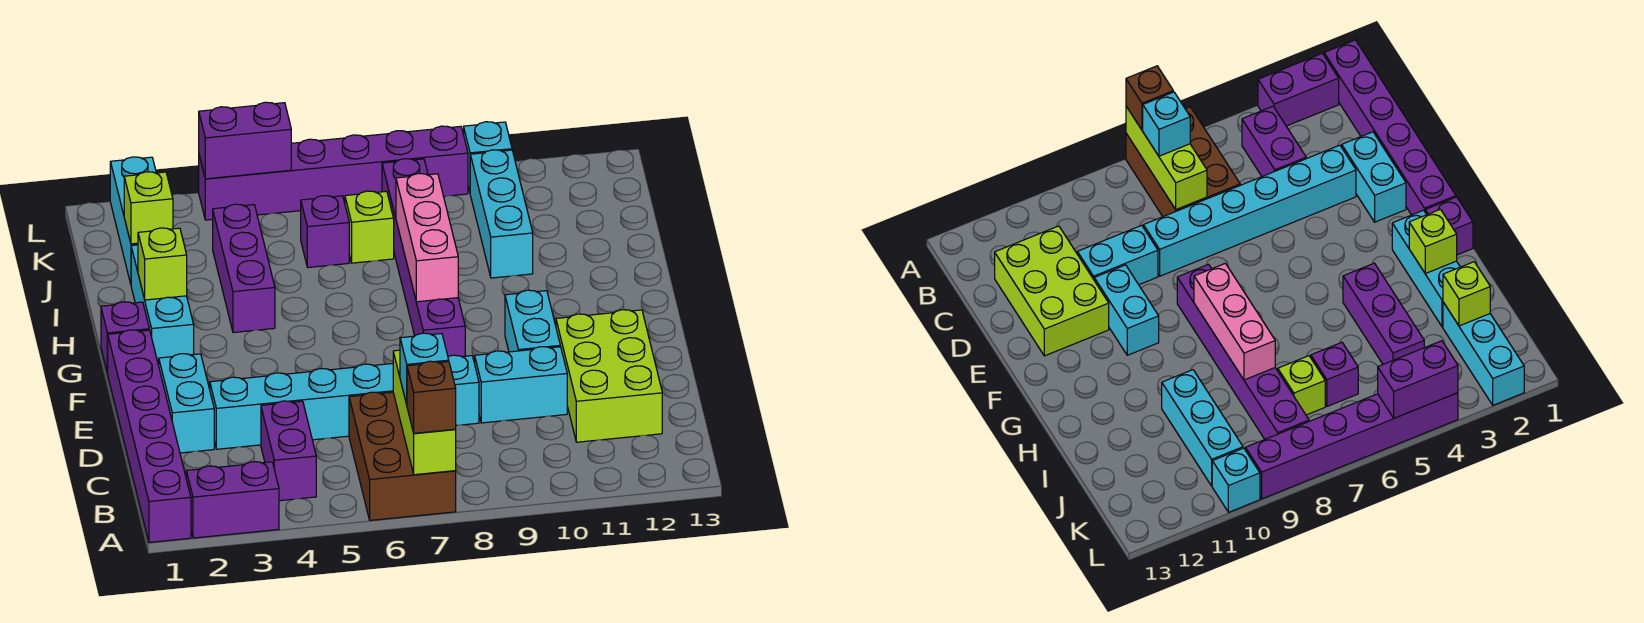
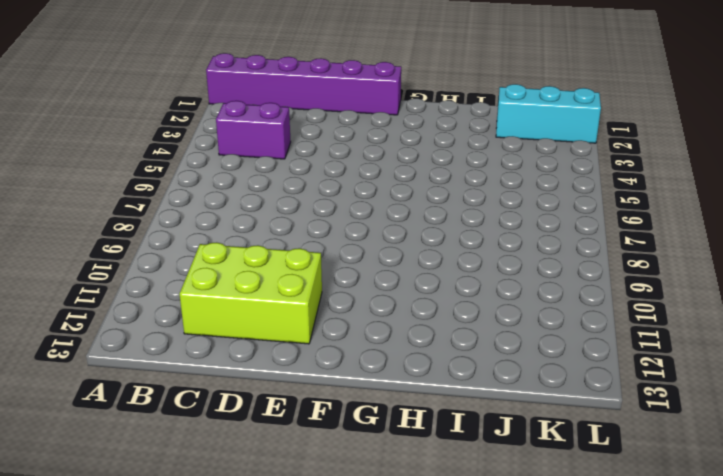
none -> purple brick A2:A3 level 1
none -> brown brick A6:C7 level 1
none -> cyan brick D2:E2 level 1

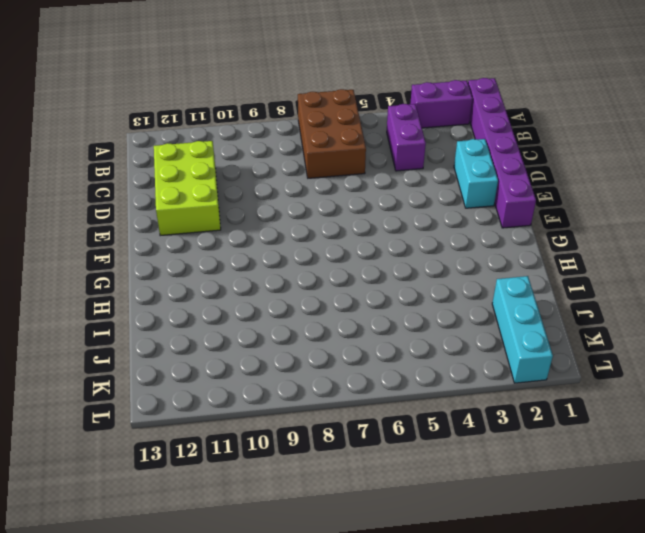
none -> cyan brick D3:D8 level 1
none -> cyan brick D9:D10 level 1
none -> cyan brick E10:F10 level 1

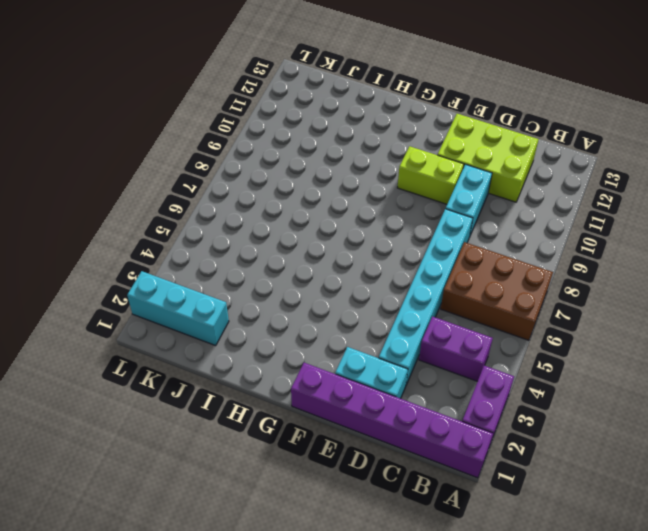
lime brick E10:F10 level 1 -> cyan brick E10:F10 level 1
none -> purple brick F8:K8 level 1
none -> purple brick G1 level 1
none -> cyan brick G2:I2 level 1

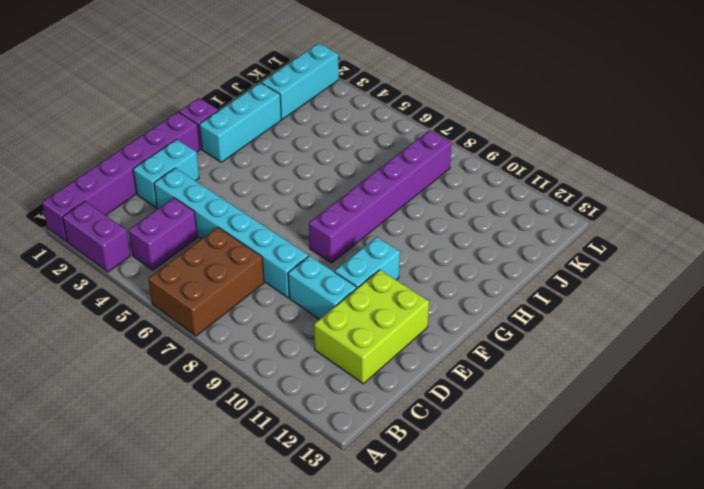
none -> purple brick H4:J4 level 1
none -> cyan brick I10:K10 level 1
none -> purple brick J6 level 1

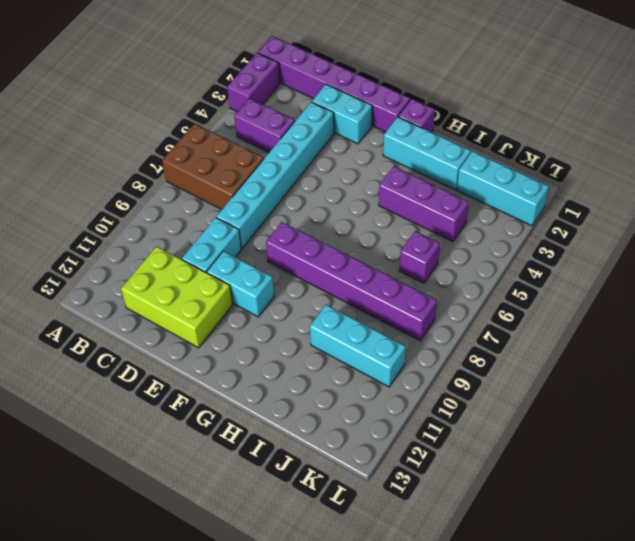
none -> lime brick J7 level 1
none -> purple brick L4:L9 level 1
none -> cyan brick L10 level 1

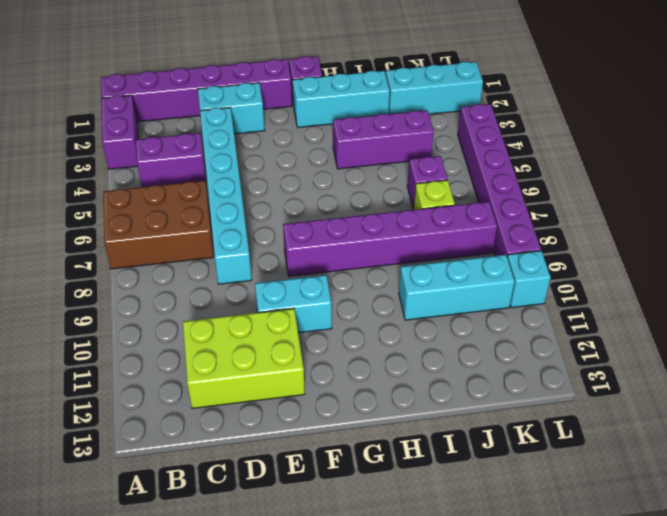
none -> cyan brick D9:D10 level 1
none -> lime brick A7:C7 level 2
none -> pink brick G8:I8 level 2

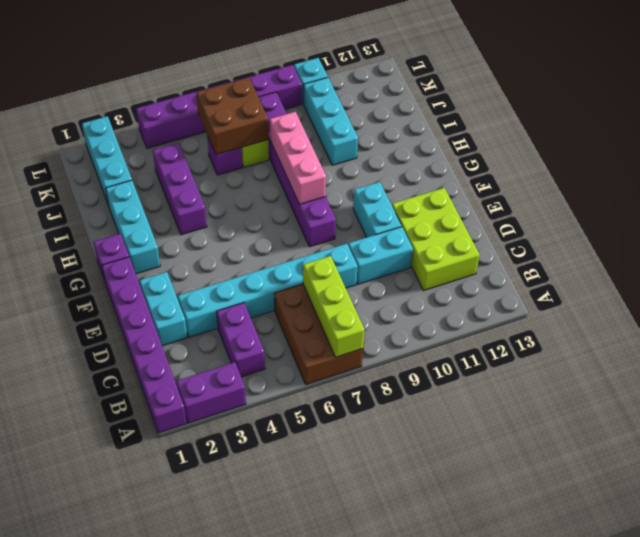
brown brick J6:K7 level 2 -> none
none -> lime brick H2 level 2
none -> lime brick J2 level 2
none -> purple brick L4:L5 level 2

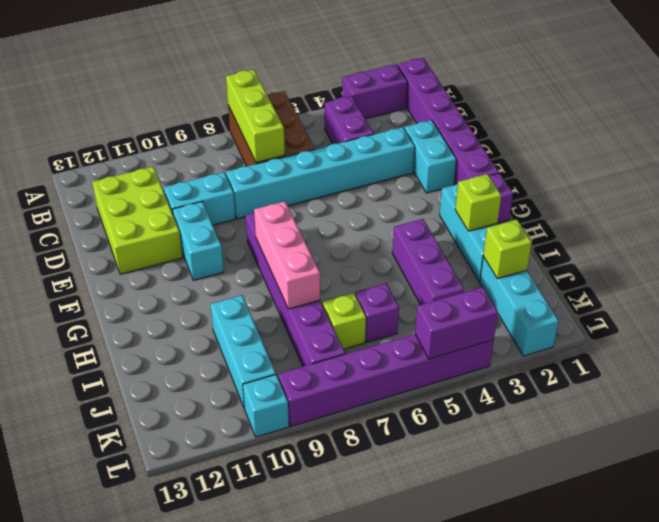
none -> brown brick A7 level 3
none -> cyan brick B7 level 3

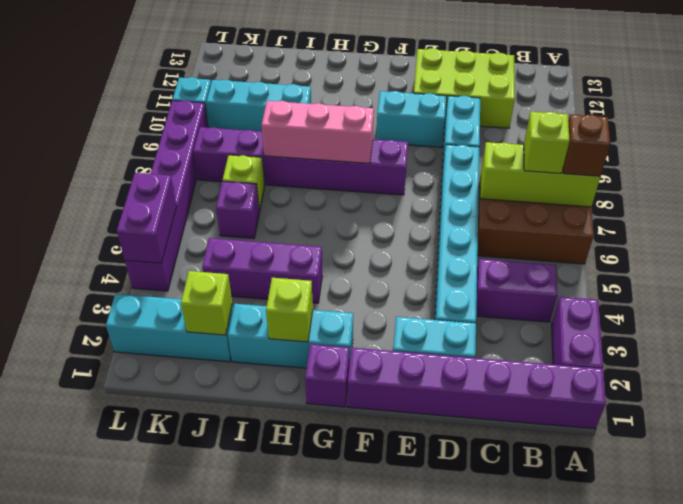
lime brick B7 level 3 -> cyan brick B7 level 3

